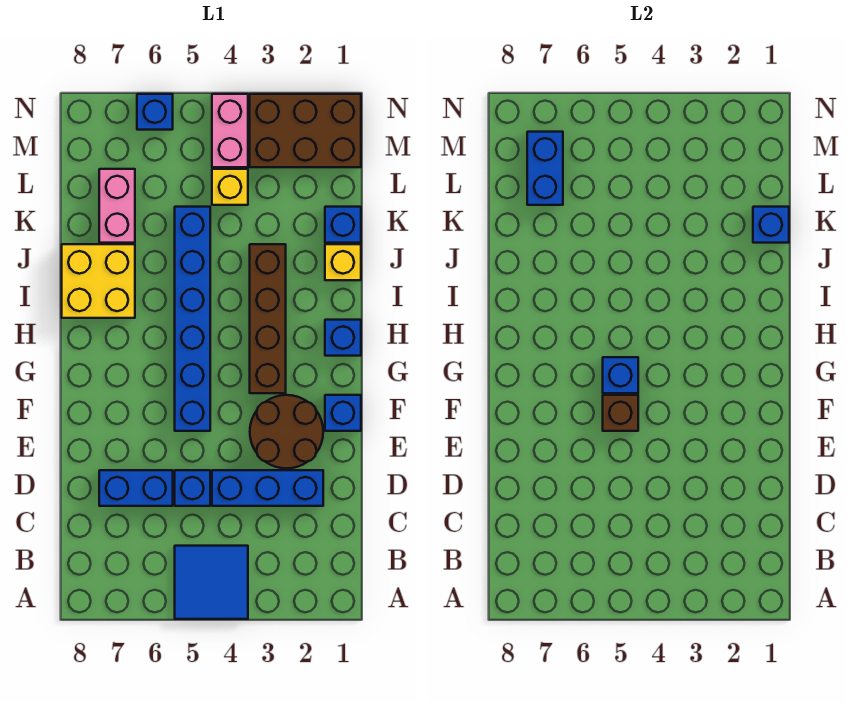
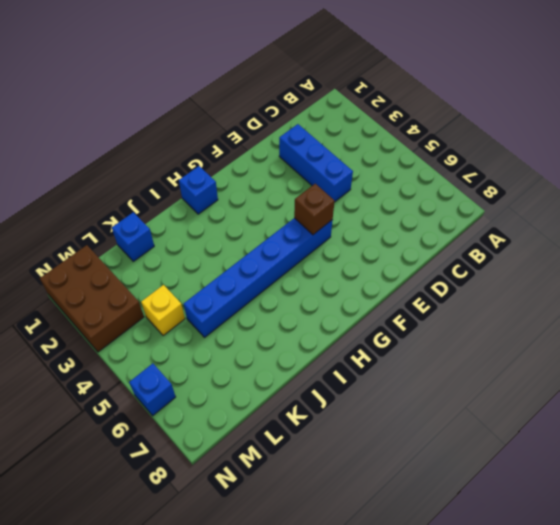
none -> blue tile A4:B5 level 1
none -> blue brick D5 level 1
none -> blue brick D6:D7 level 1

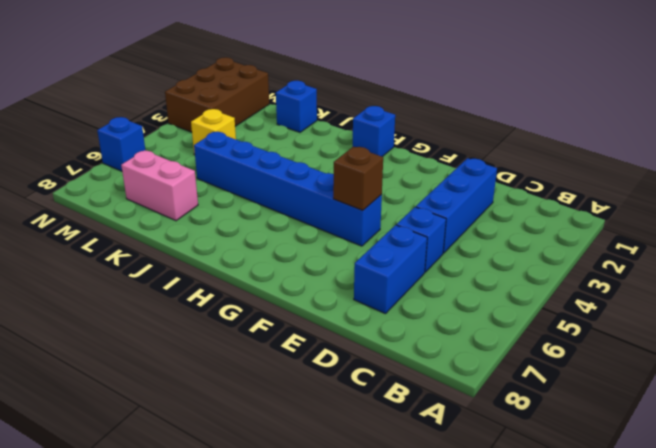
none -> blue tile A4:B5 level 1
none -> brown round brick E2:F3 level 1
none -> blue brick F1 level 1

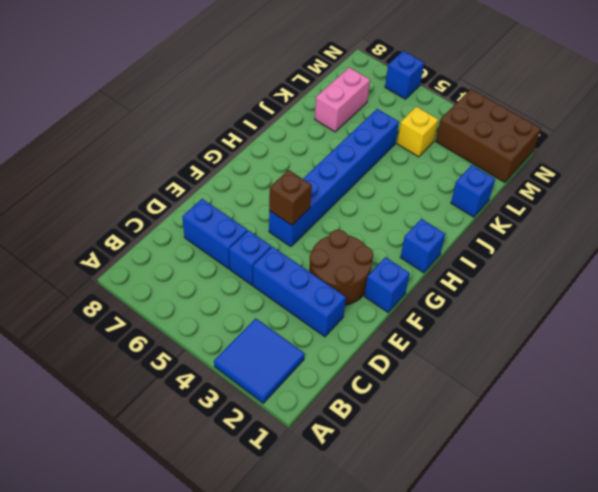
blue tile A2:B3 level 1 -> blue tile A4:B5 level 1
none -> brown brick G3:J3 level 1
none -> yellow brick I7:J8 level 1
none -> yellow brick J1 level 1

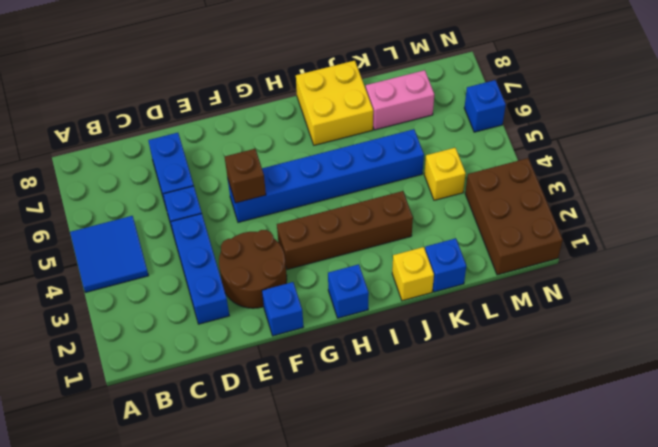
none -> pink brick M4:N4 level 1
none -> blue brick G5 level 2
none -> blue brick K1 level 2

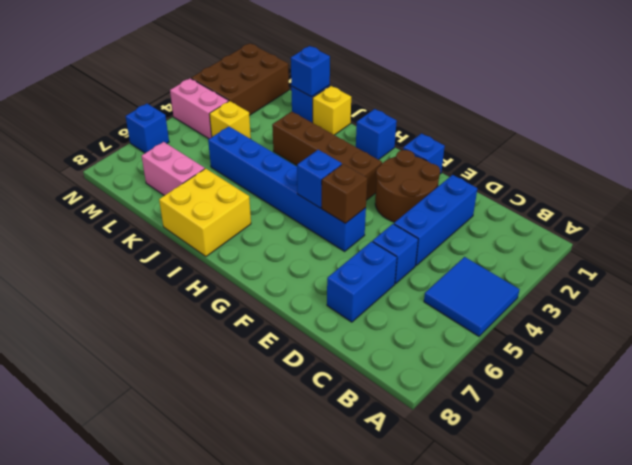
none -> blue brick L7:M7 level 2

